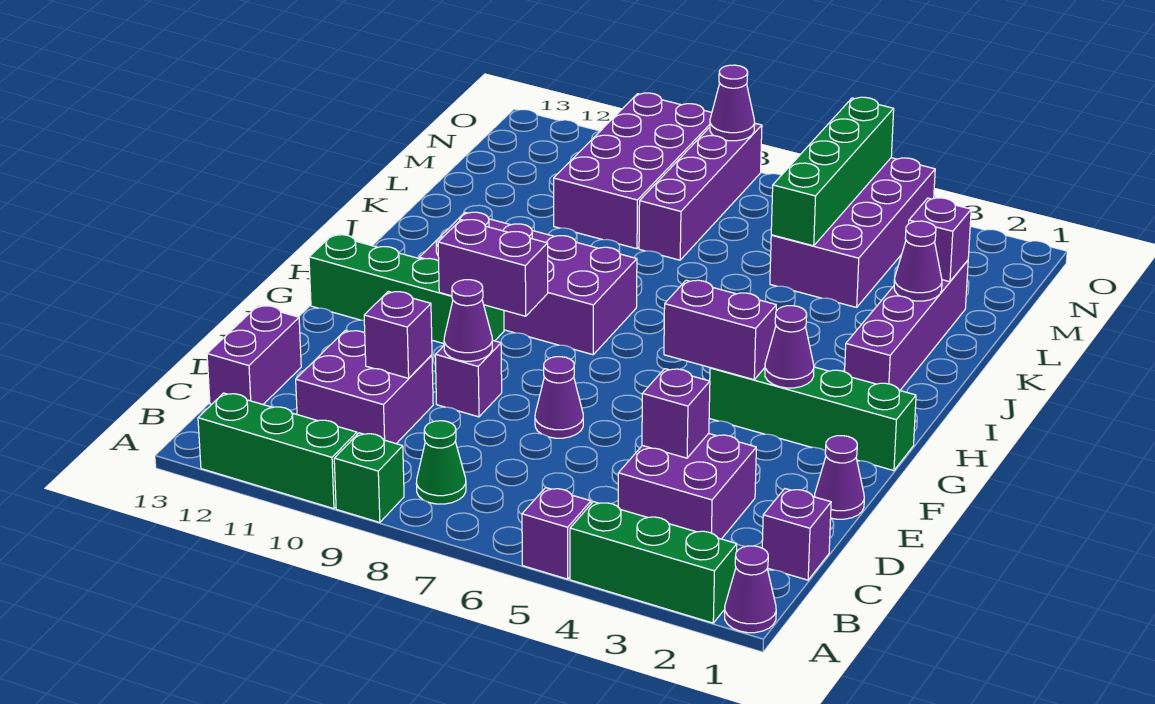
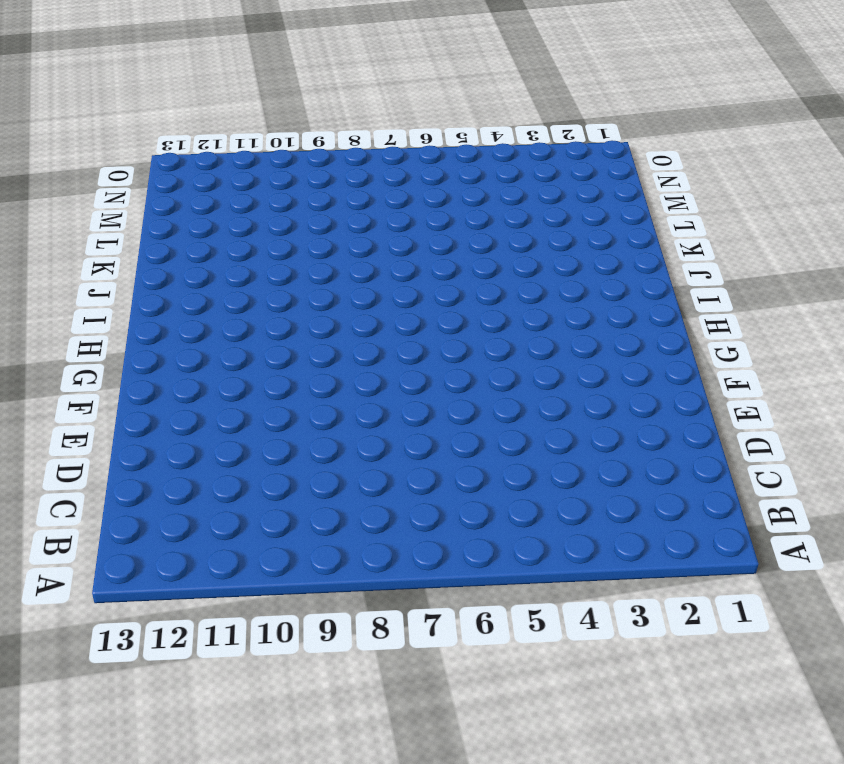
none -> purple cone A1 level 1
none -> green brick A2:A4 level 1
none -> purple brick A5 level 1
none -> green brick A9 level 1

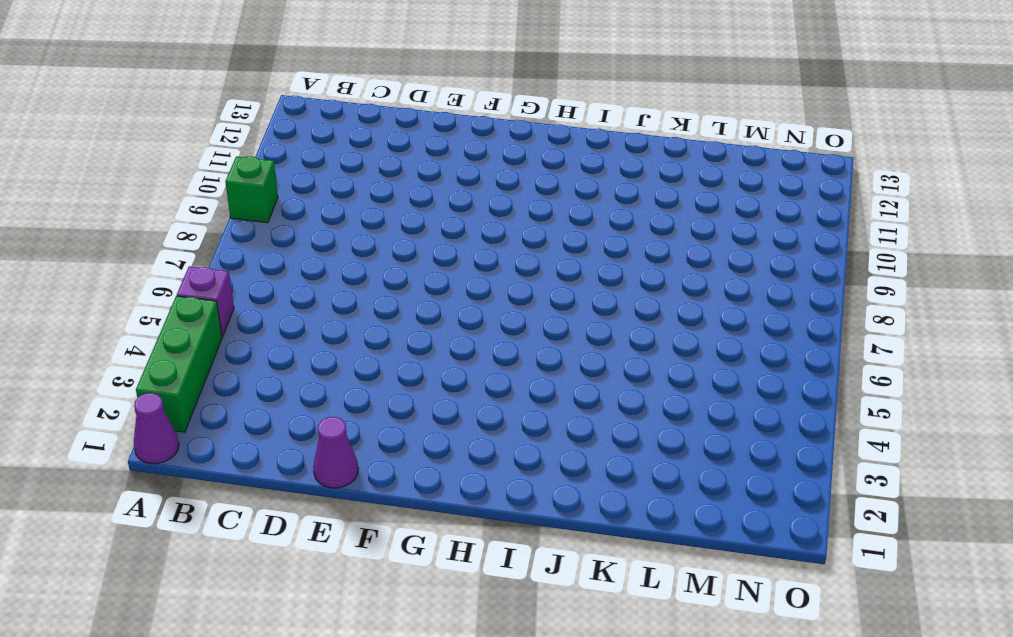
none -> green brick A10:A12 level 1
none -> green cone B8 level 1
none -> purple brick C1 level 1
none -> purple brick C3:D4 level 1

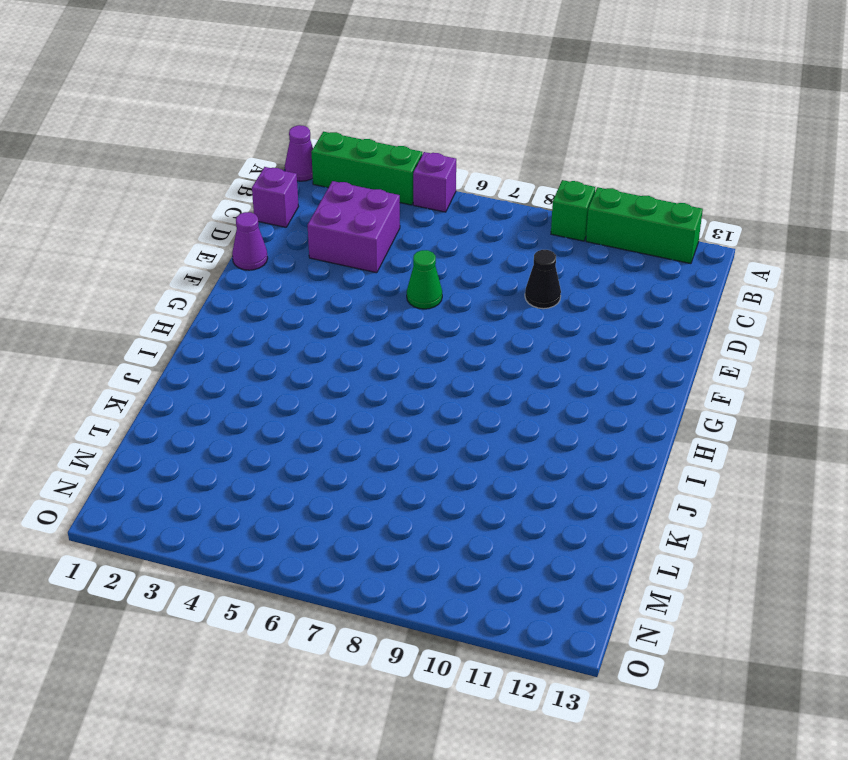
black cone D9 level 1 -> none
green cone E6 level 1 -> green cone B8 level 1
none -> purple brick C10:D11 level 1
none -> purple brick C13:D13 level 1
none -> purple cone E7 level 1
none -> purple brick E9 level 1

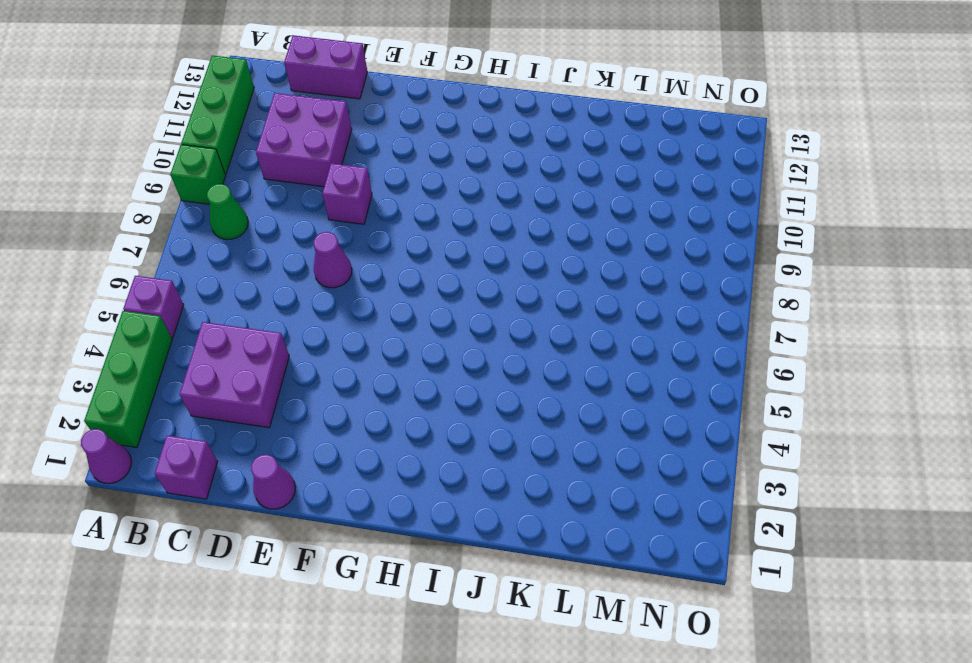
none -> green brick G1:G4 level 1
none -> green brick G10:G13 level 1
none -> purple brick H8:I11 level 1
none -> purple brick I2:L2 level 1

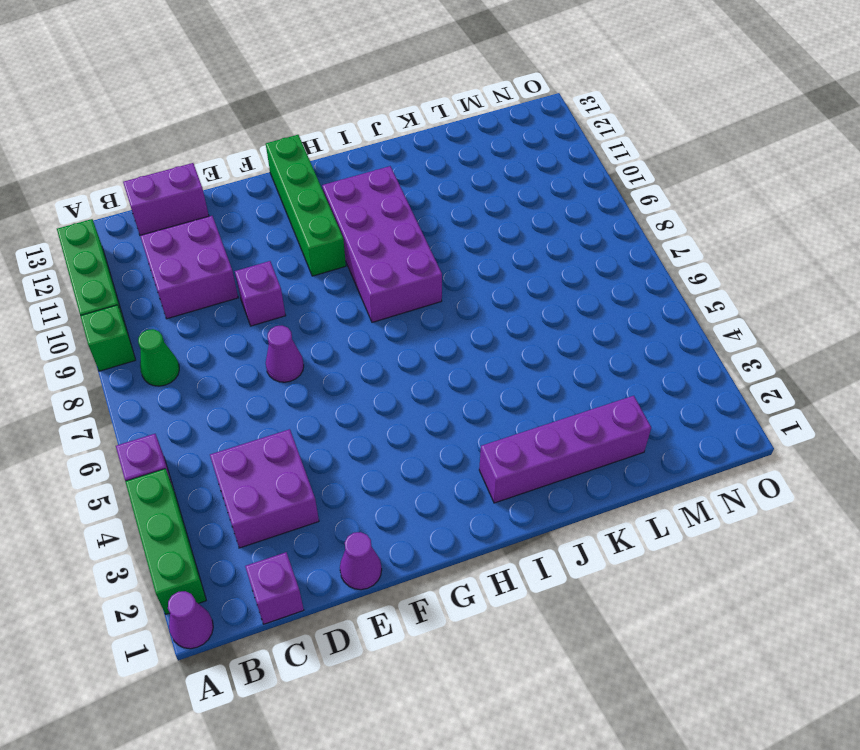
none -> green brick G1:G4 level 1
none -> purple brick L4:O5 level 1
none -> purple brick L8:O8 level 1
none -> purple brick L9:O10 level 1

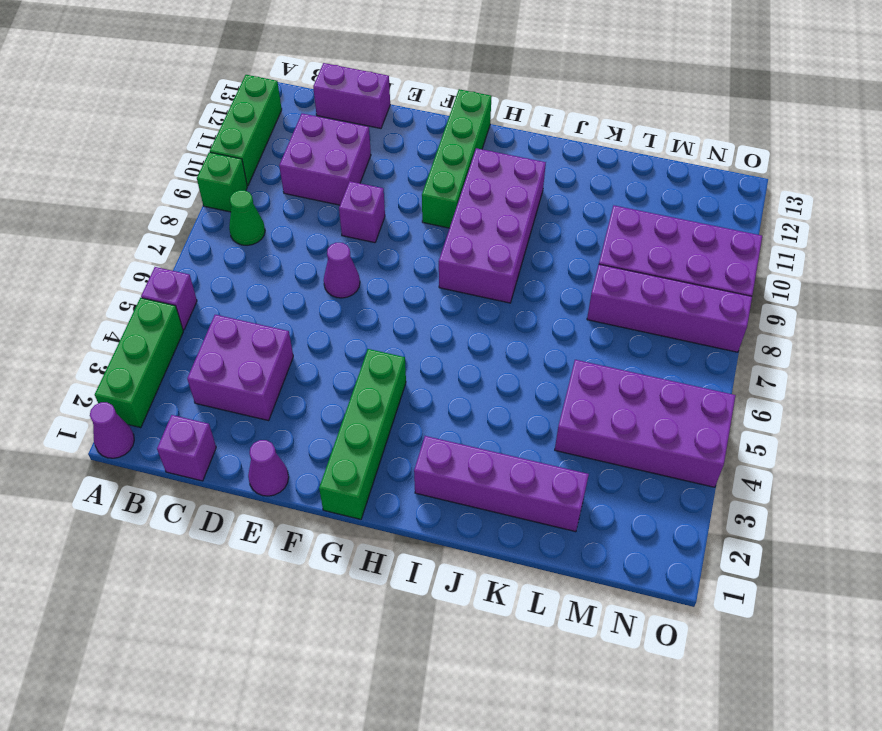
none -> purple brick D4 level 2
none -> purple brick D10 level 2
none -> purple cone E9 level 2
none -> purple cone G3 level 2

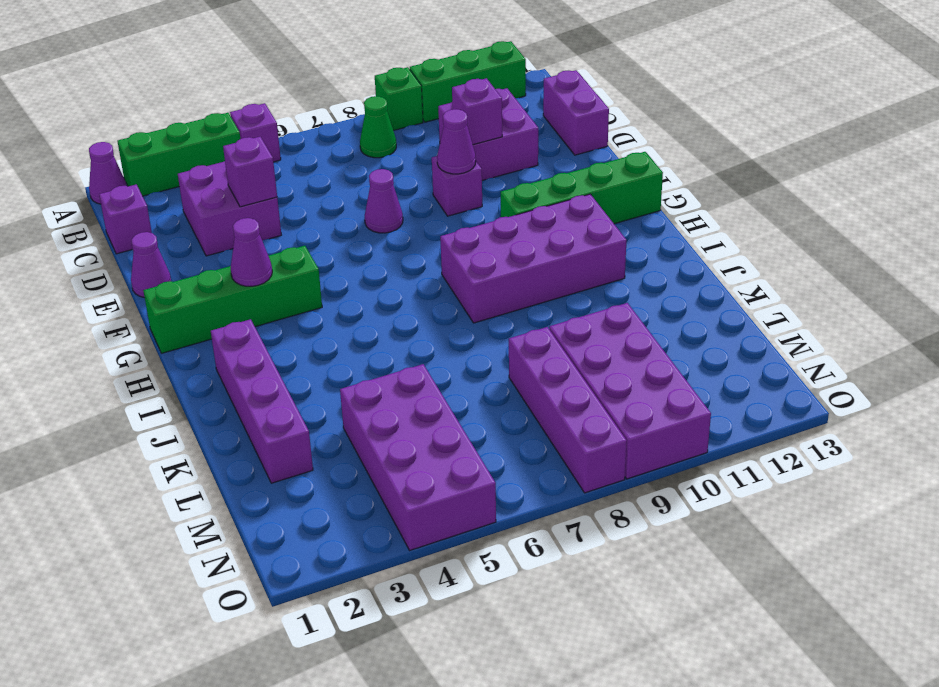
none -> purple brick G4:G5 level 2
none -> purple brick G9:G10 level 2
none -> purple cone K2 level 2
none -> purple brick L2 level 2

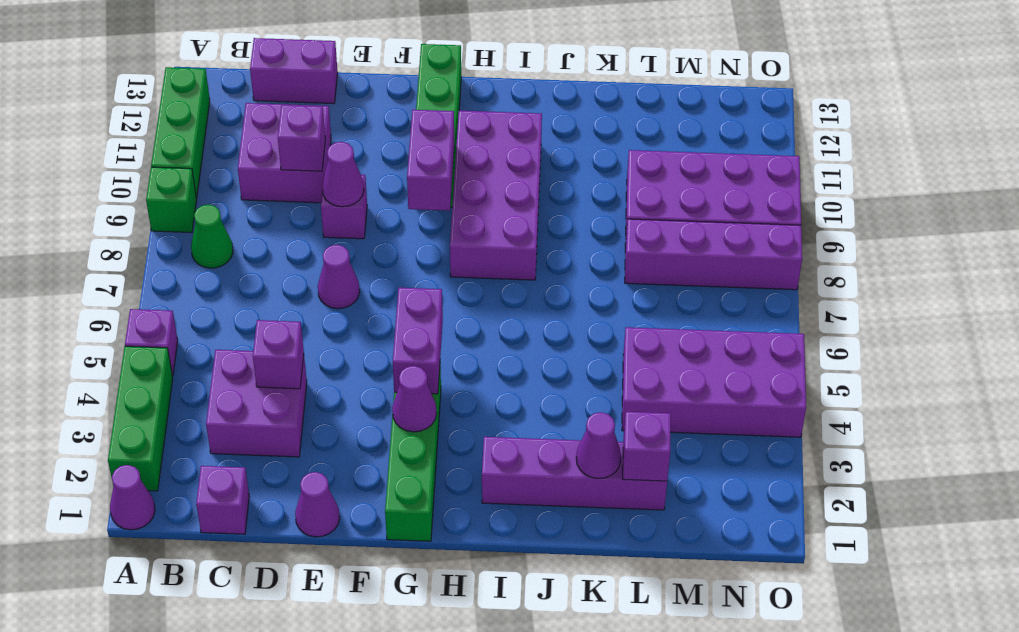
none -> green brick L5:O5 level 2
none -> purple cone O8 level 2

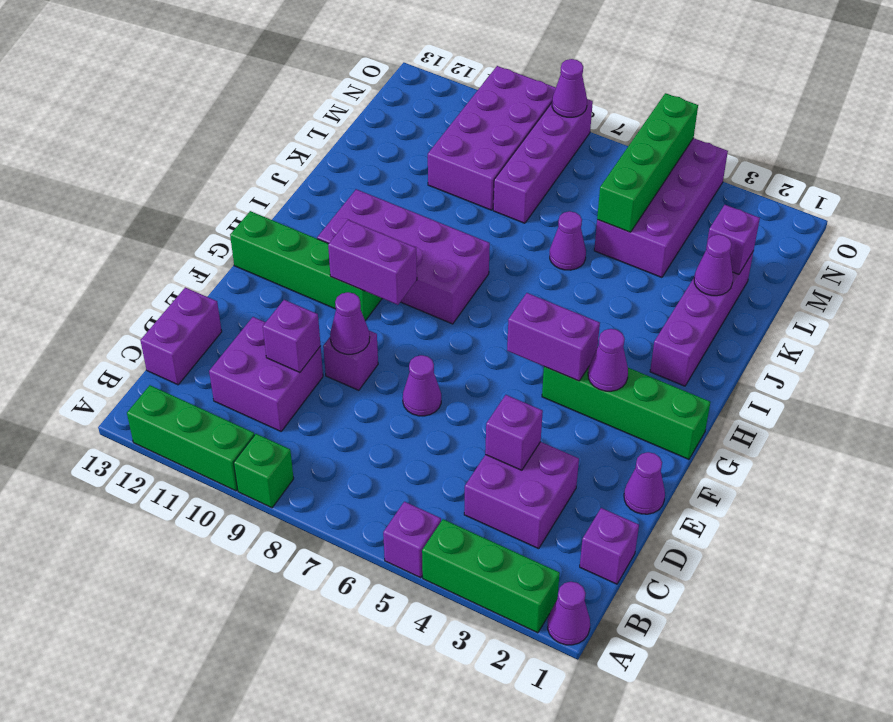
purple cone K6 level 1 -> none
none -> green cone B8 level 1

